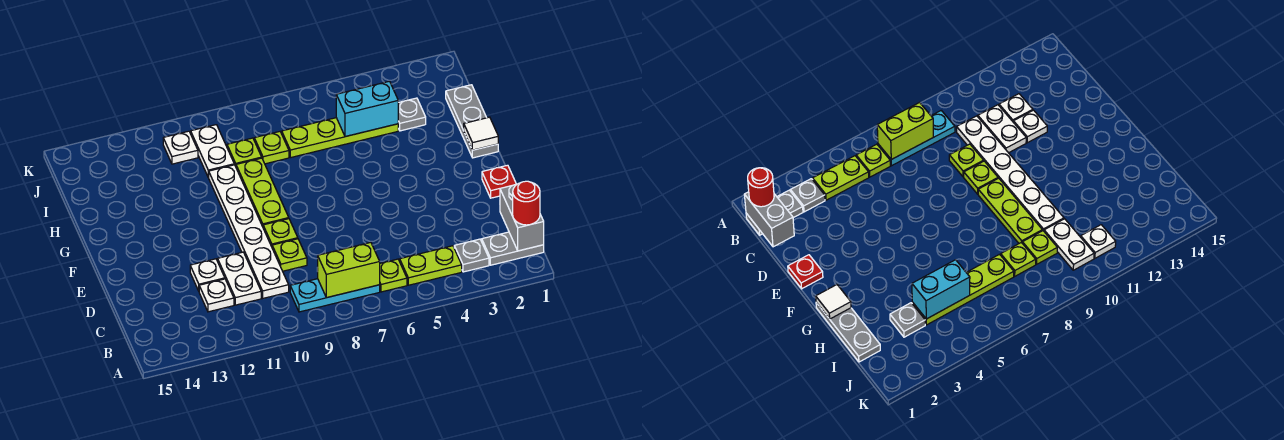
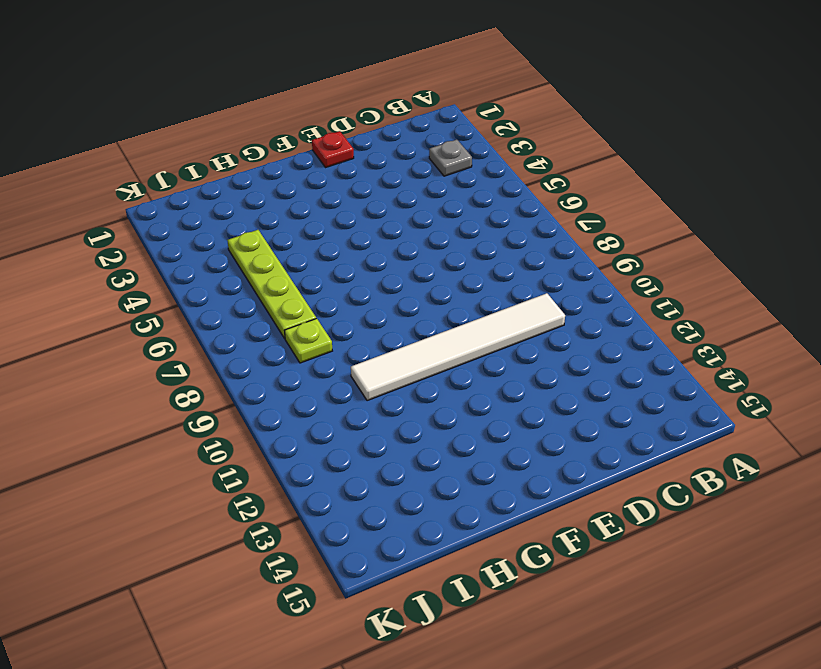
white tile C10:H10 level 1 -> white plate C10:H10 level 1
none -> grey plate B1:B2 level 1
none -> lime plate B4:B5 level 1
none -> lime plate B6 level 1

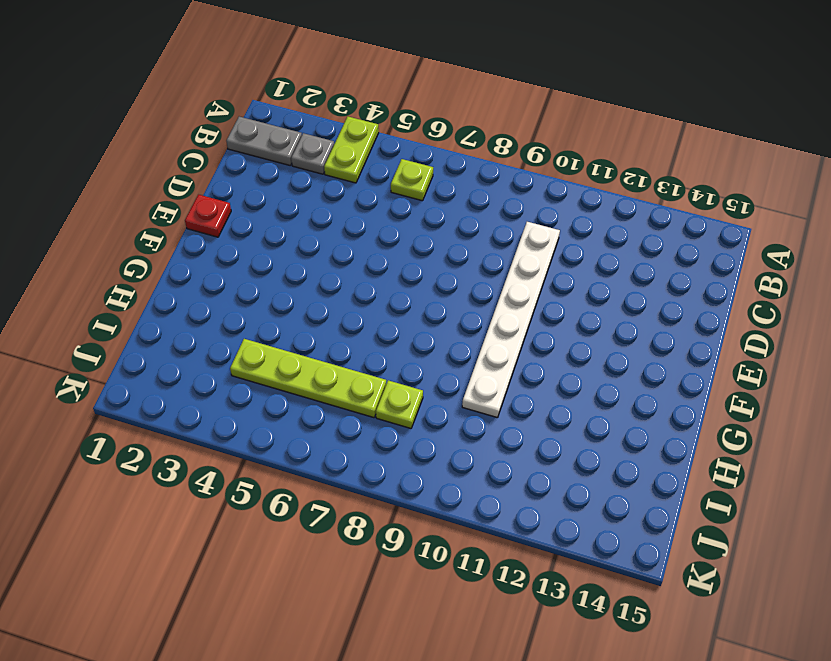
lime plate A4:B4 level 1 -> lime plate B4:B5 level 1
none -> cyan plate B7:B9 level 1
none -> white plate C11:D11 level 1
none -> white plate C12 level 1

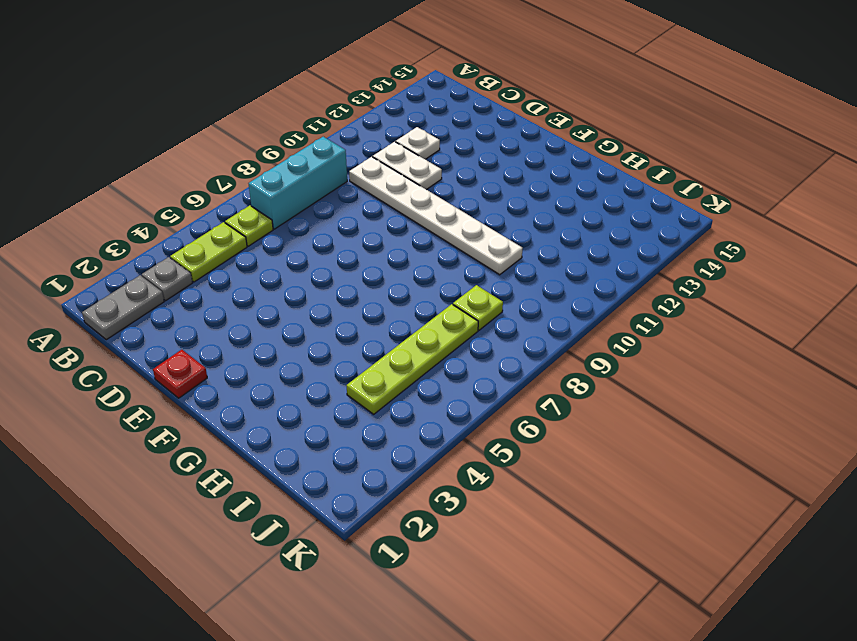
cyan brick B7:B9 level 1 -> cyan plate B7:B9 level 1
none -> lime plate D9 level 1
none -> white plate D12 level 1
none -> lime plate E9 level 1

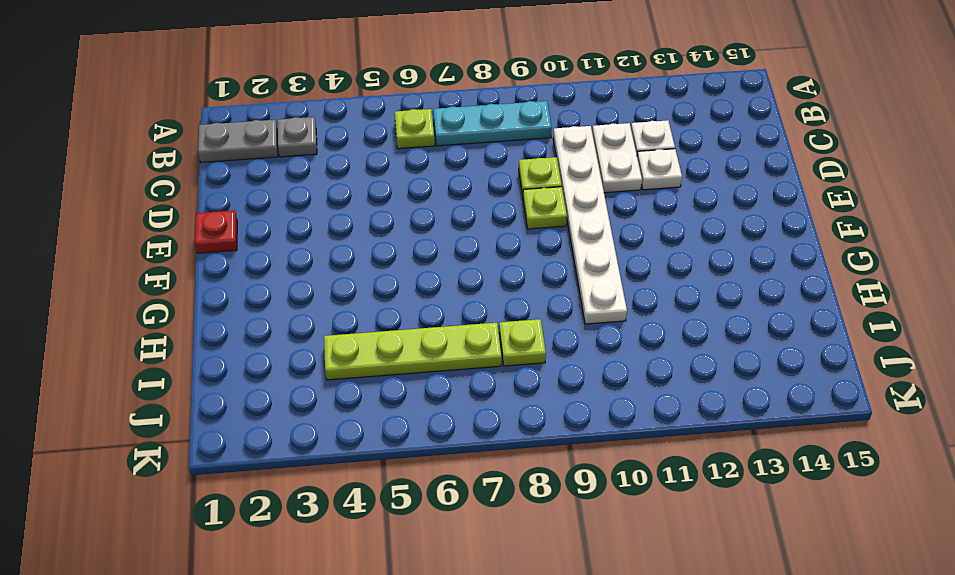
none -> lime plate B4:B5 level 1
none -> lime plate F9:H9 level 1
none -> grey plate G1:I1 level 1

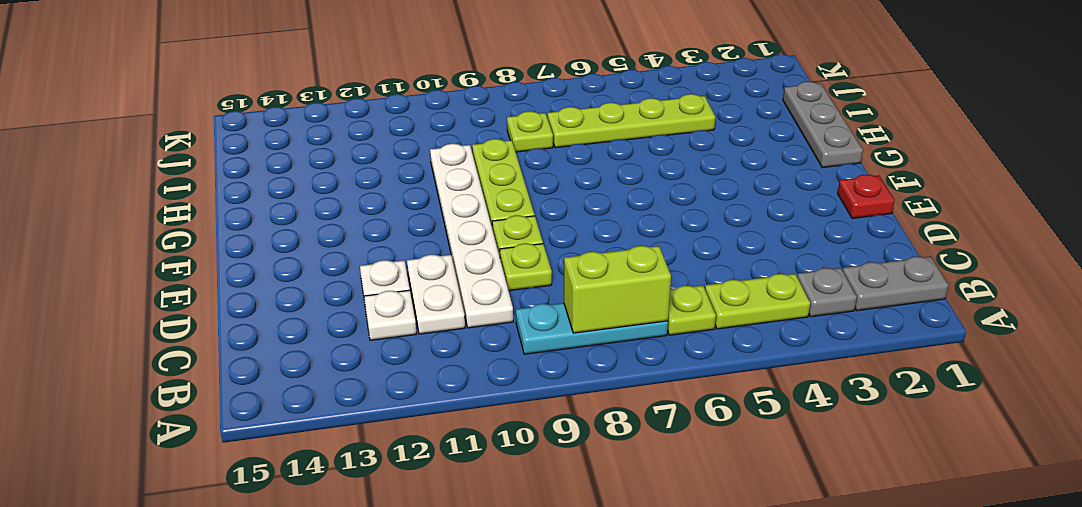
none -> grey plate I3 level 1
none -> lime plate I9 level 1
none -> white plate I10:J10 level 1

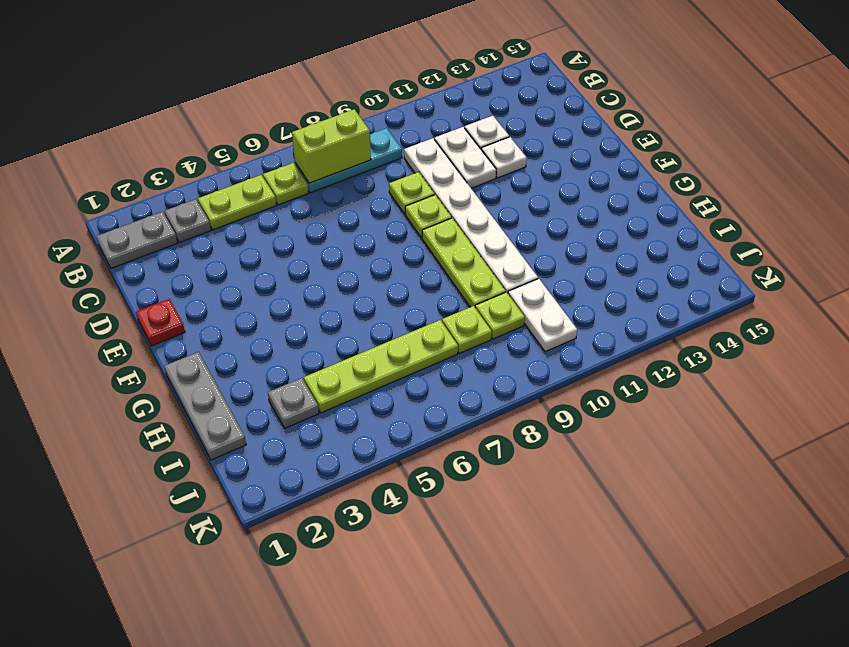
none -> white plate J11 level 1
none -> grey brick B1:C1 level 2
none -> white tile G1 level 2

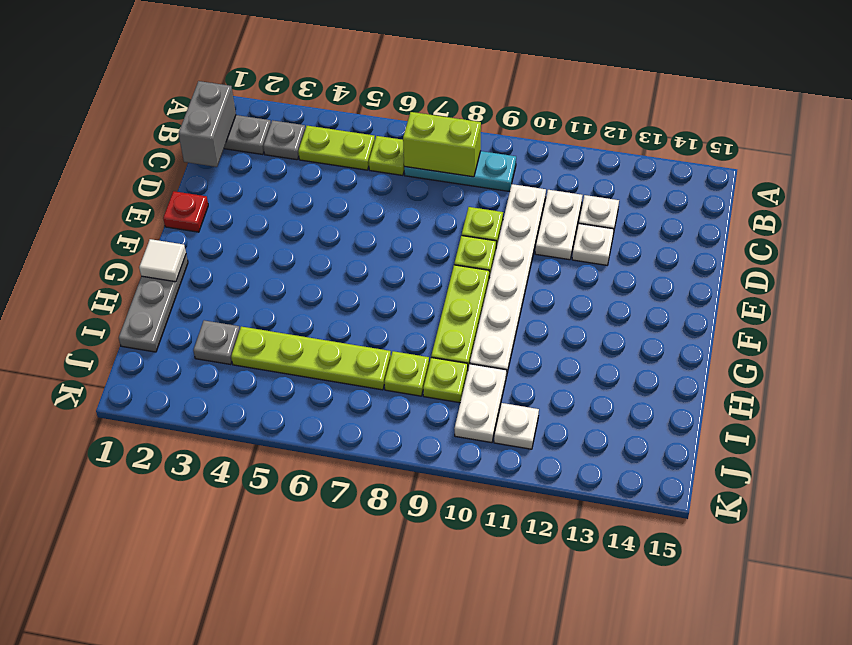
none -> cyan brick I4:I5 level 2
none -> red round brick B1 level 3

